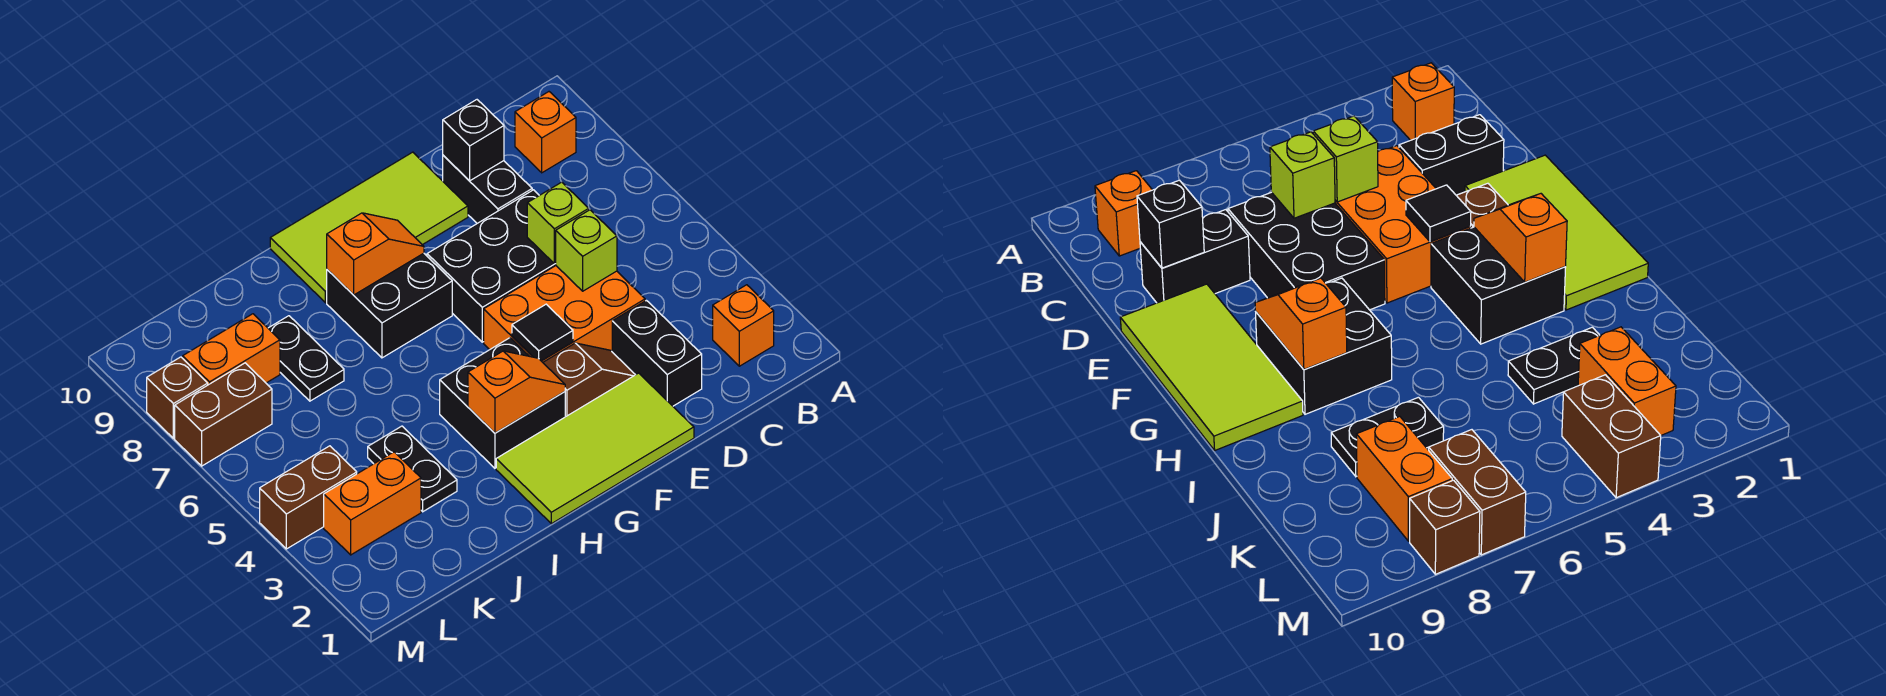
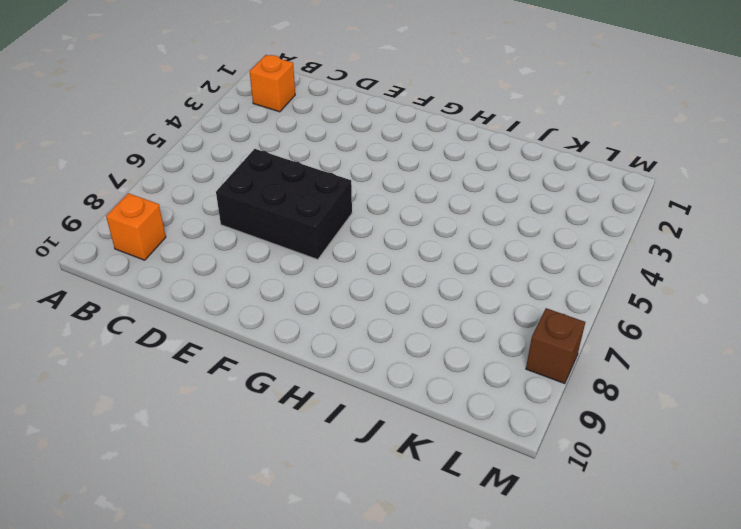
none -> black brick D2:D3 level 1
none -> orange brick D4:F5 level 1
none -> black brick D8:D9 level 1

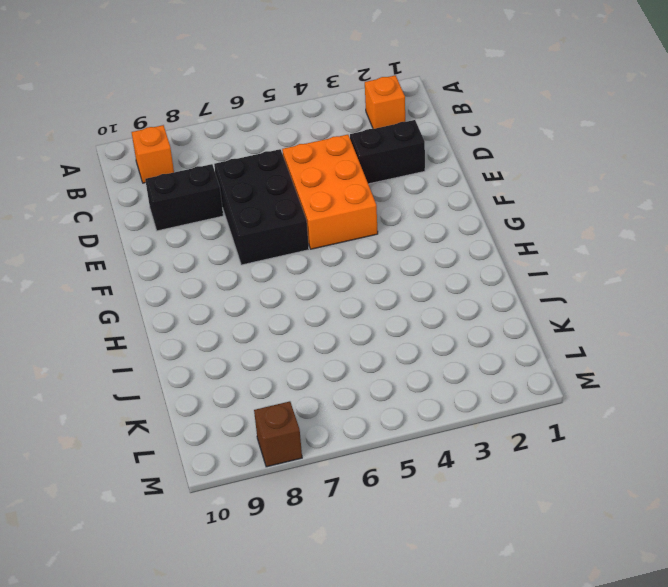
none -> lime tile E1:H2 level 1
none -> brown slope E3:F3 level 1 top F
none -> lime tile E9:H10 level 1

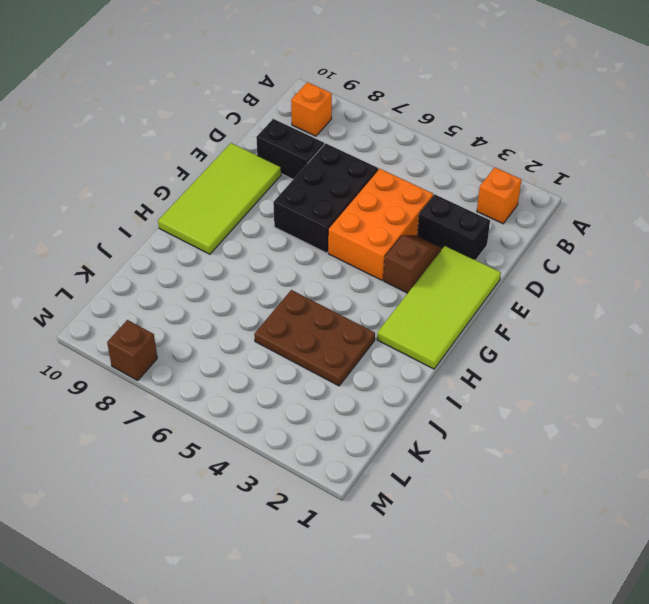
brown plate I3:J5 level 1 -> black plate J3:J4 level 1
none -> black brick G3:H4 level 1
none -> black brick G7:H8 level 1
none -> black plate J7:J8 level 1

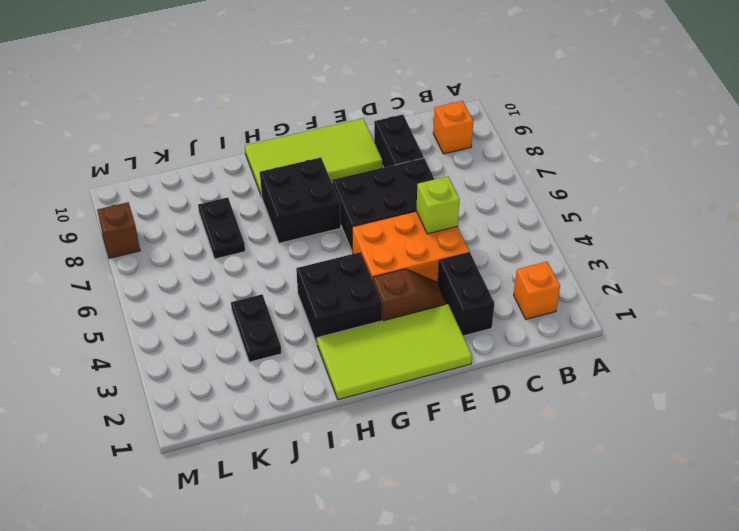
none -> orange brick K3:L3 level 1
none -> orange brick K8:L8 level 1
none -> brown brick L4:M4 level 1

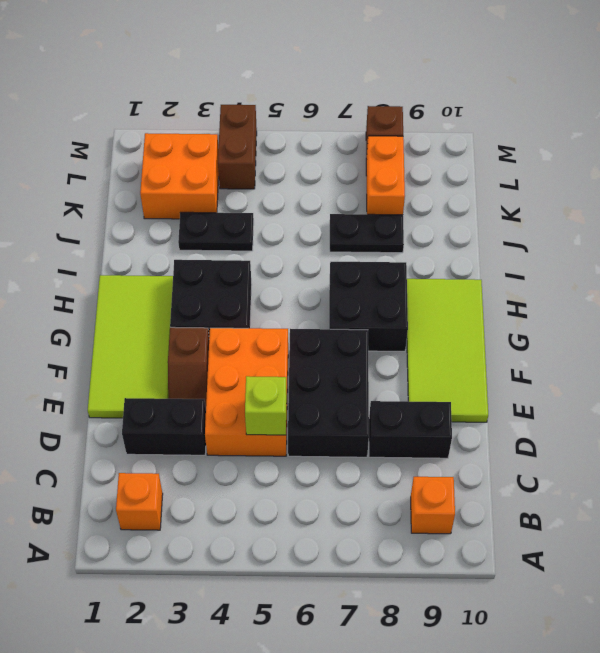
orange brick K2:L3 level 1 -> orange brick K3:L3 level 1
none -> brown brick L7:M7 level 1
none -> lime brick D6 level 2
none -> black brick D9 level 2

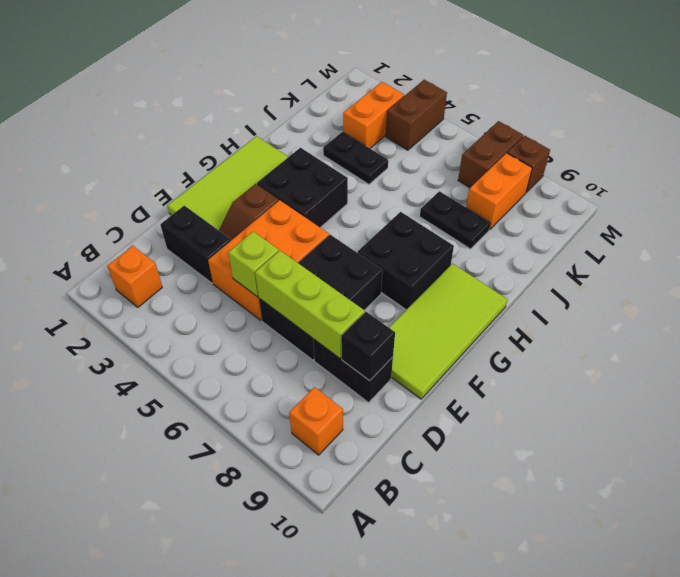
lime brick D6:D8 level 2 -> lime brick D6 level 2
none -> black tile F4 level 2
none -> orange slope G3:H3 level 2 top H
none -> orange slope G8:H8 level 2 top H

